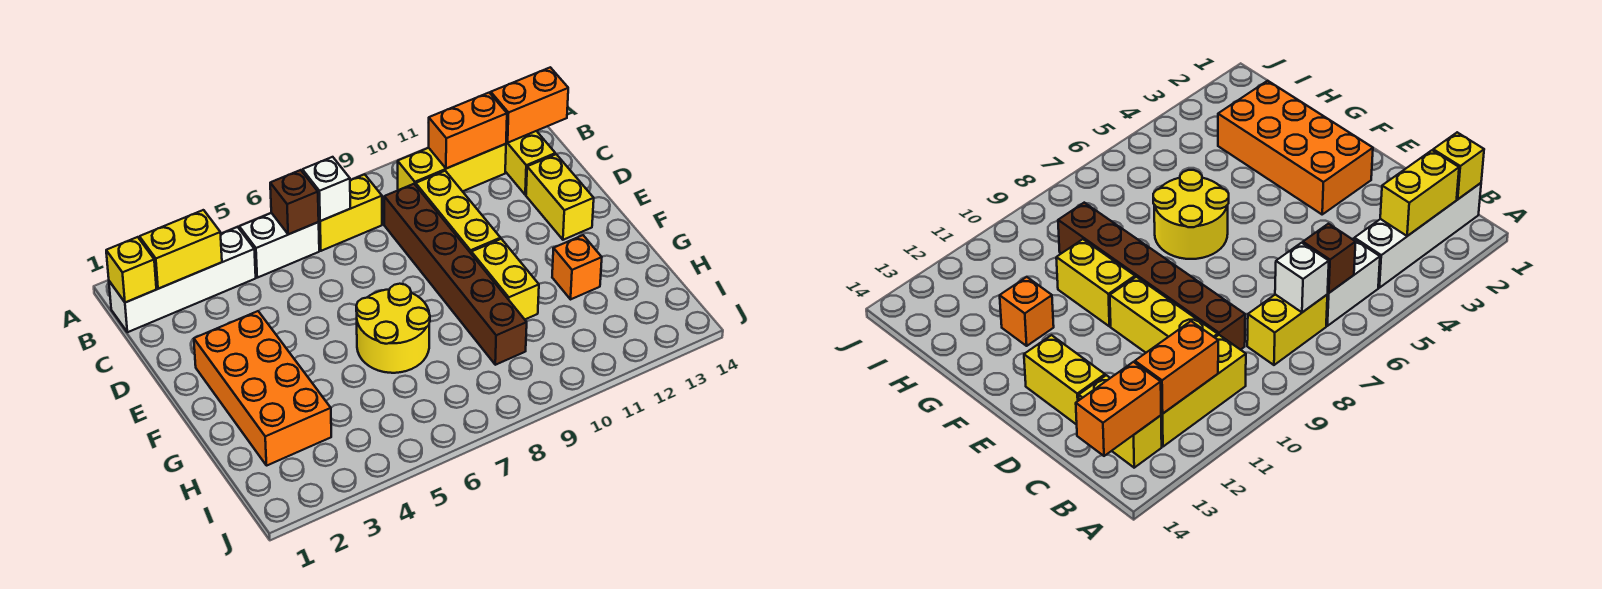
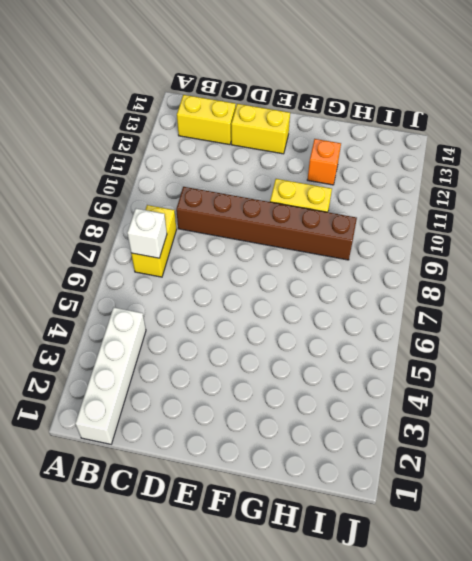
none -> white brick B5:B6 level 1
none -> yellow brick B10:B12 level 1
none -> yellow brick C10:E10 level 1

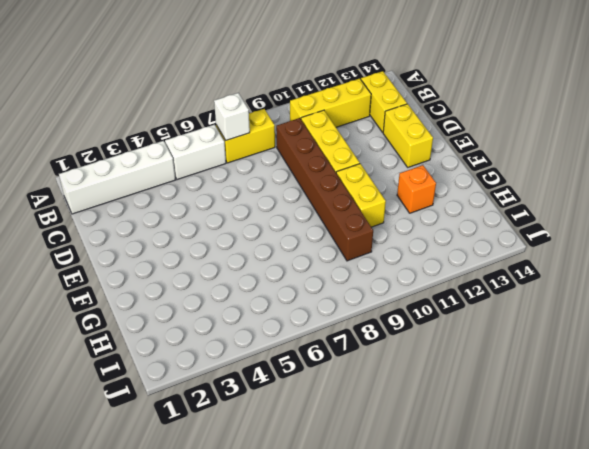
none -> orange brick E2:H3 level 1
none -> yellow round brick F6:G7 level 1
none -> yellow brick B1 level 2

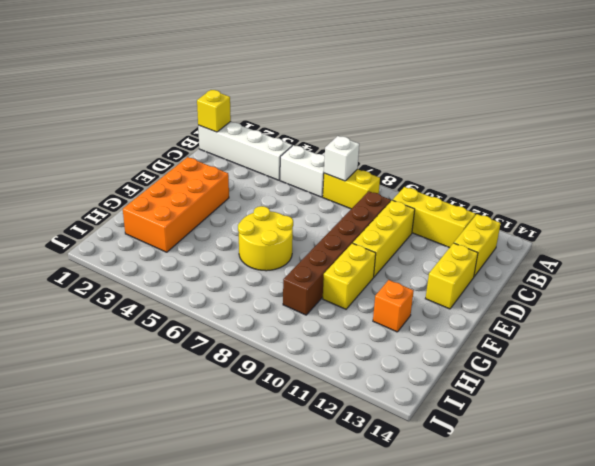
none -> yellow brick B2:B3 level 2
none -> brown brick B6 level 2
none -> orange brick B11:B12 level 2

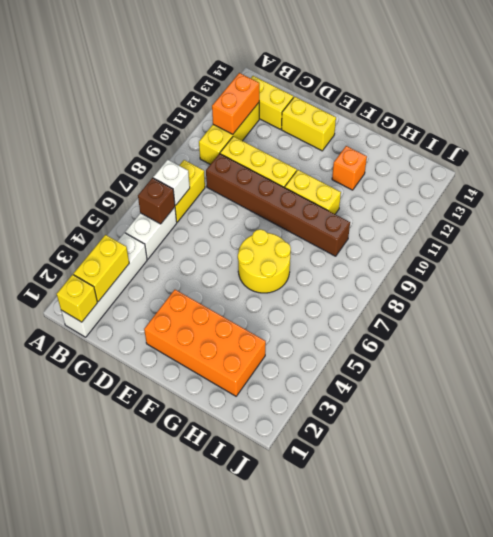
none -> orange brick B13:B14 level 2

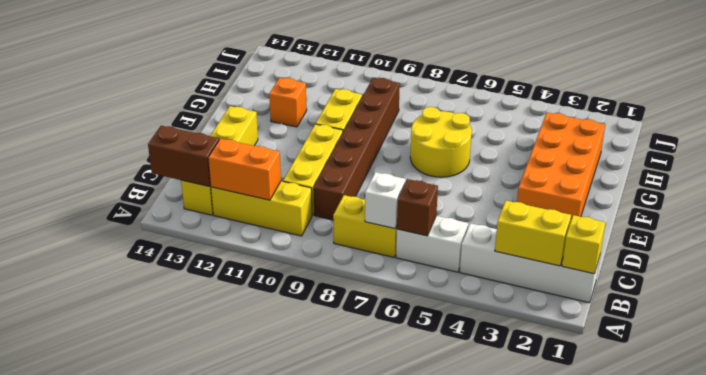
brown brick B13:B14 level 2 -> orange brick B13:B14 level 2

